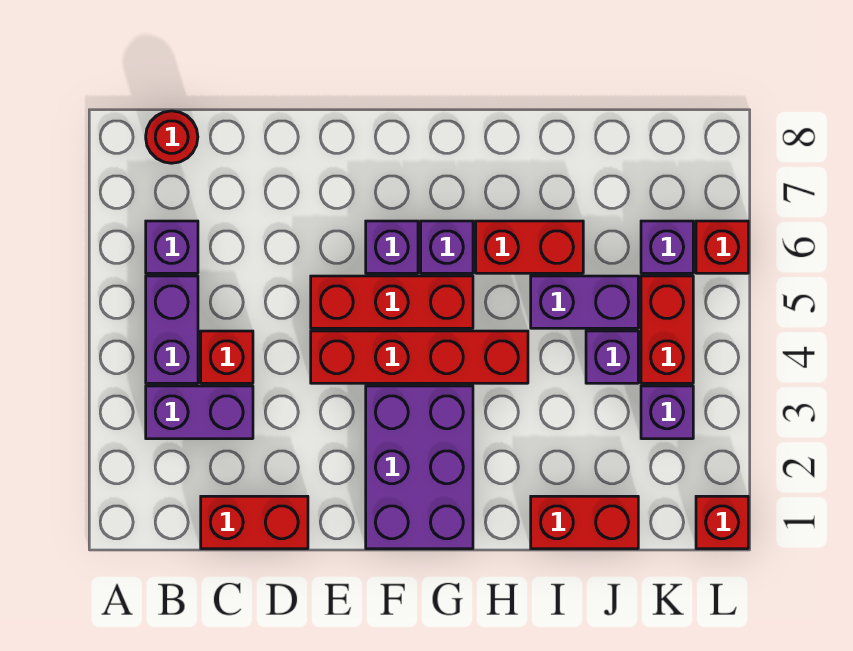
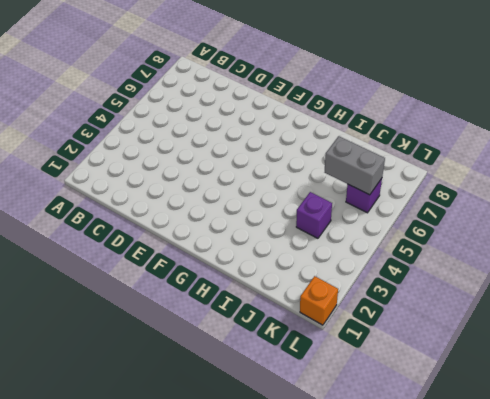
grey brick J6:K6 level 2 -> none
orange brick L1 level 1 -> red brick L1 level 1
none -> purple brick B3:C3 level 1
none -> purple brick B4:B5 level 1
none -> purple brick B6 level 1

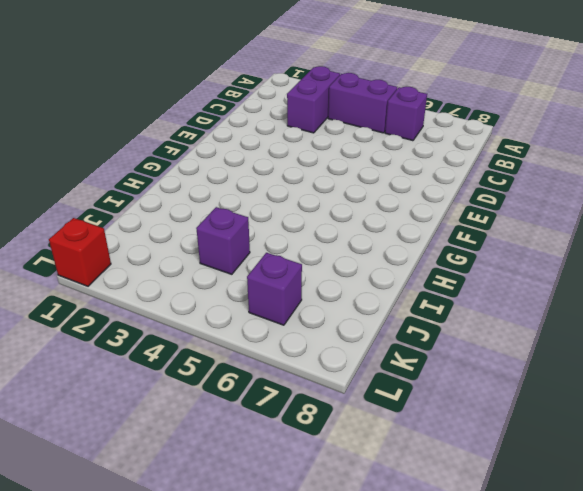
none -> red round brick B8 level 1
none -> red brick C1:D1 level 1
none -> red brick C4 level 1

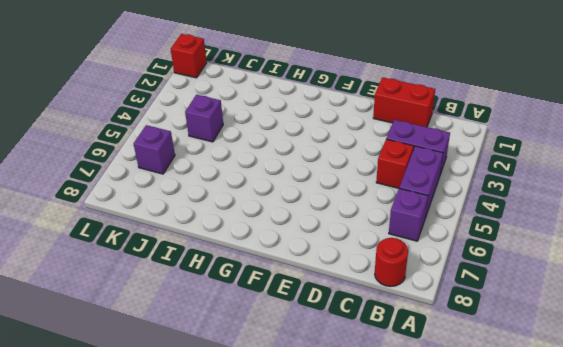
none -> red brick E4:H4 level 1
none -> red brick E5:G5 level 1
none -> purple brick F1:G3 level 1

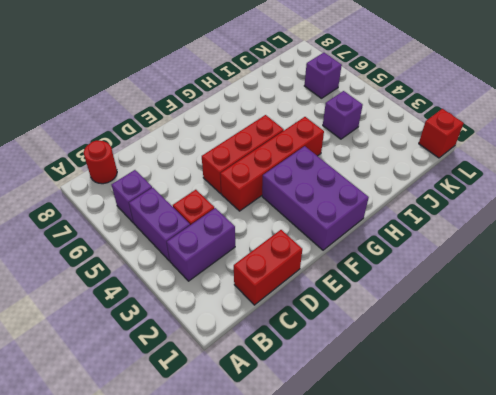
none -> purple brick F6 level 1
none -> purple brick G6 level 1
none -> red brick H6:I6 level 1

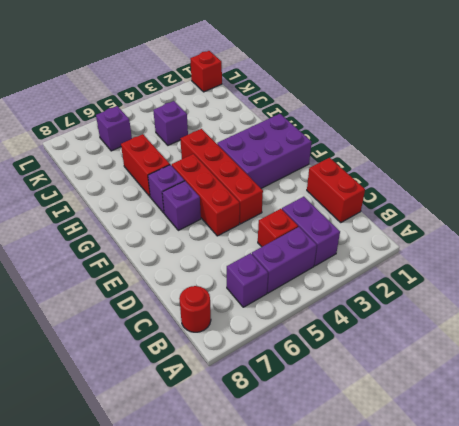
none -> red brick I1:J1 level 1
none -> purple brick I5:J5 level 1
none -> purple brick K3 level 1

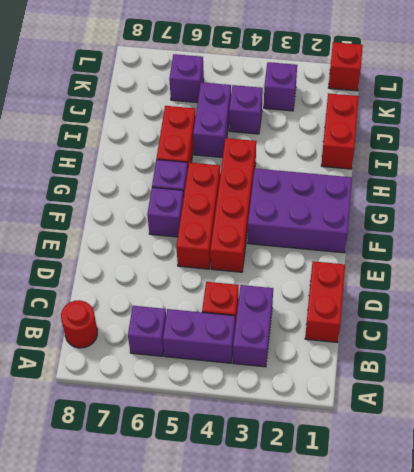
none -> red brick K4:K5 level 1
none -> red brick L6 level 1

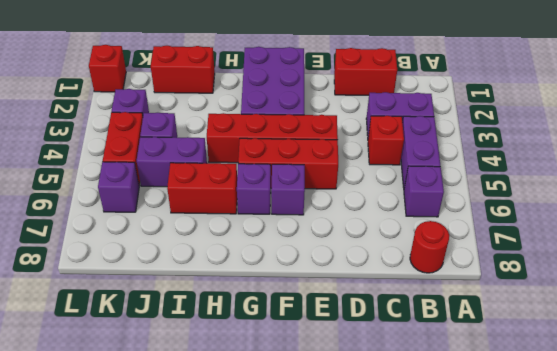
none -> red brick L6 level 1

